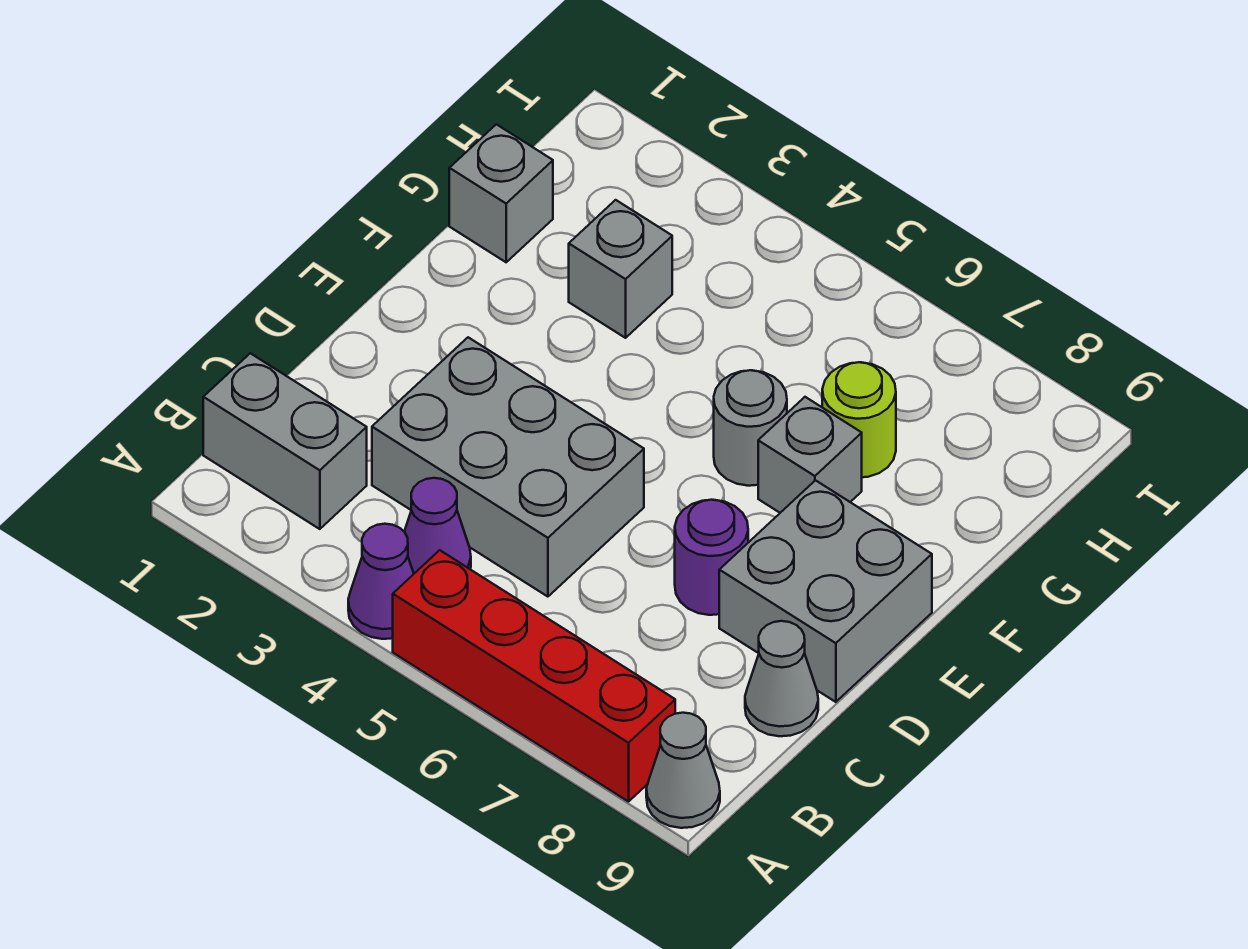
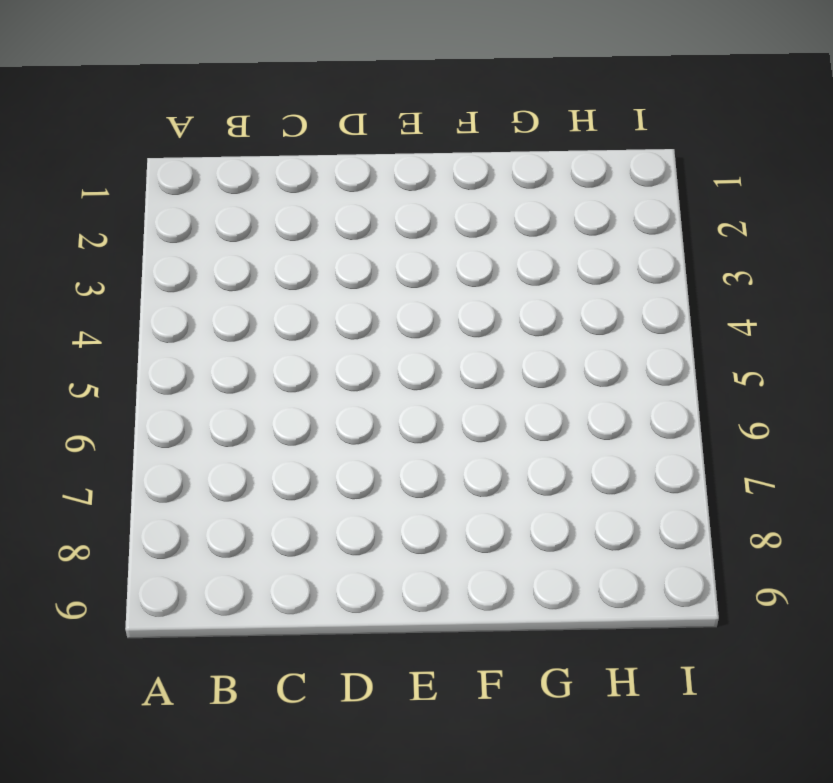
none -> purple cone A4 level 1
none -> red brick A5:A8 level 1
none -> grey cone A9 level 1

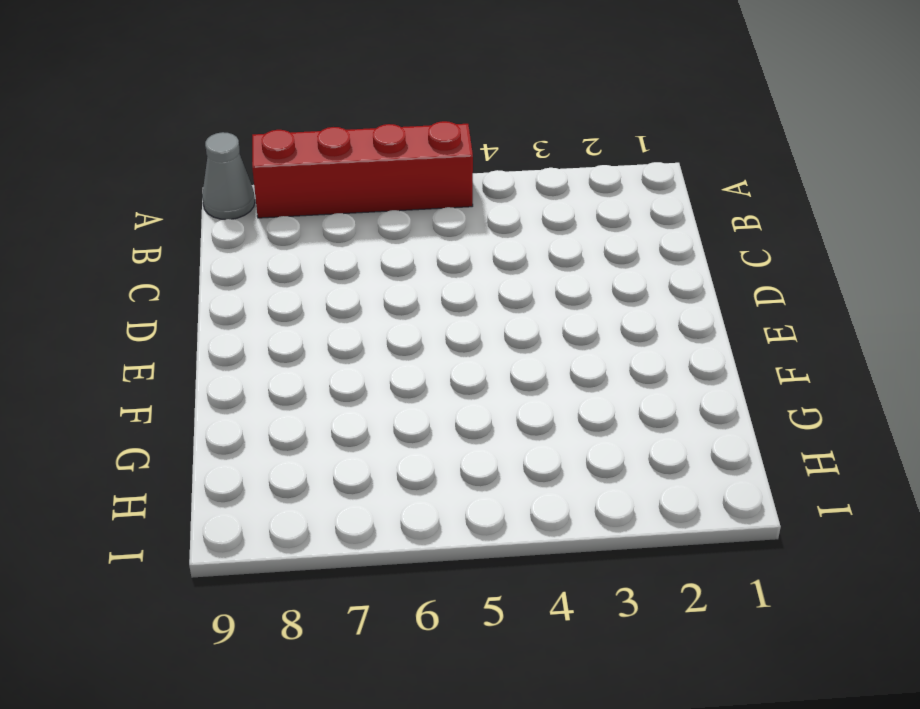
none -> purple cone A4 level 1
none -> grey brick B1:B2 level 1
none -> purple cone B4 level 1

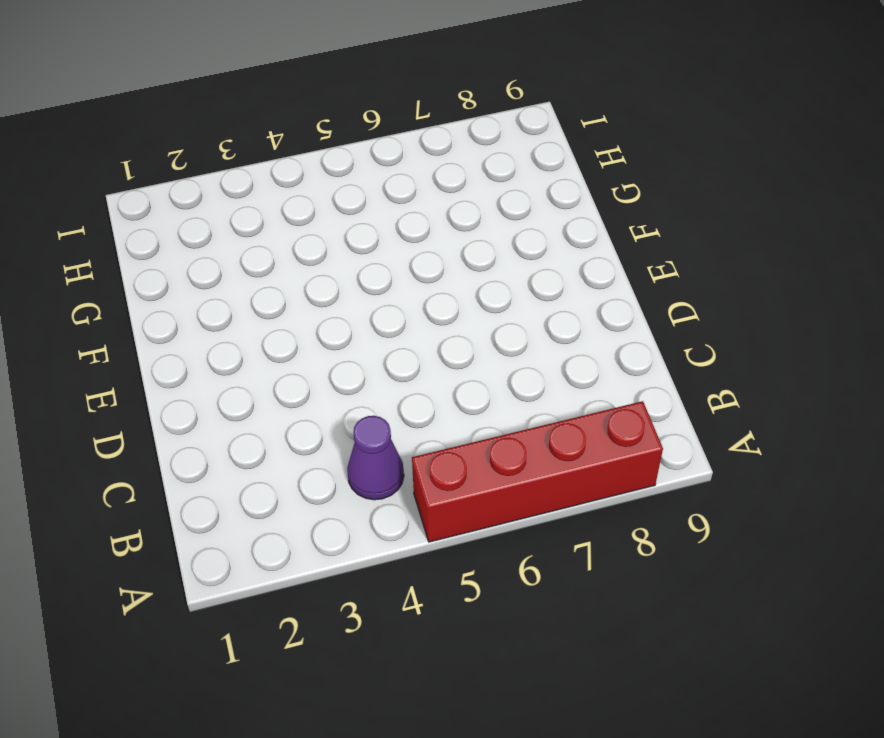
none -> purple cone A4 level 1
none -> grey cone A9 level 1
none -> grey brick B1:B2 level 1

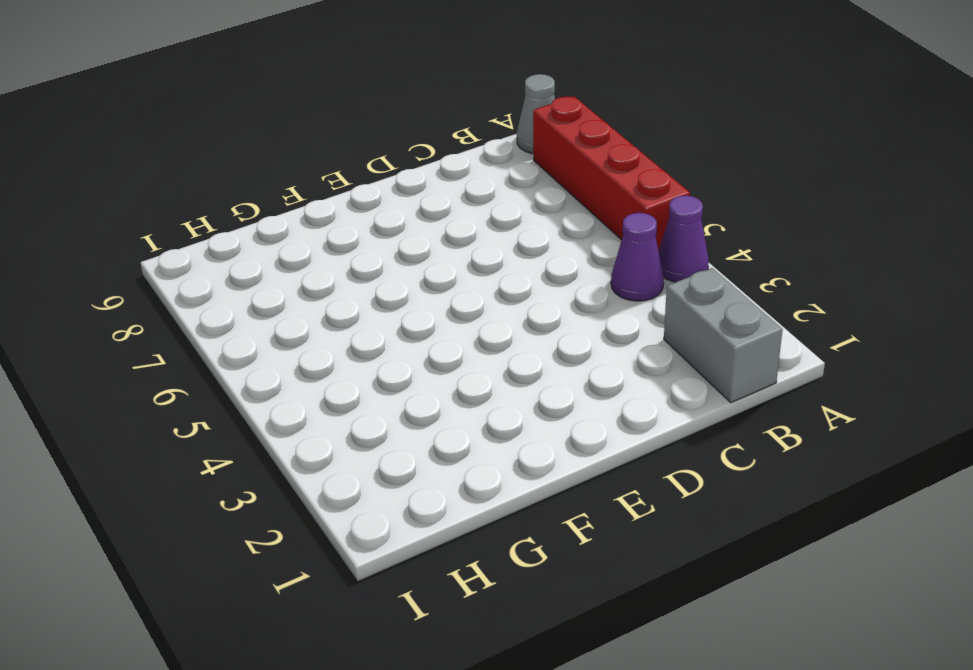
none -> grey brick C3:D5 level 1
none -> grey cone C9 level 1
none -> purple round brick D7 level 1

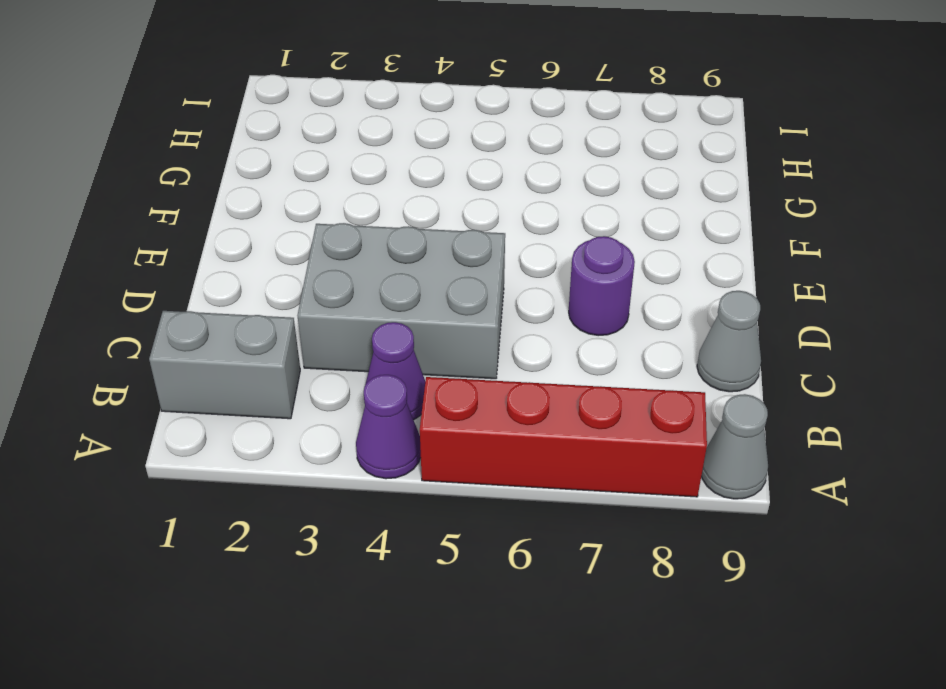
none -> grey brick D8:E9 level 1
none -> grey round brick F6 level 1
none -> grey brick F7 level 1

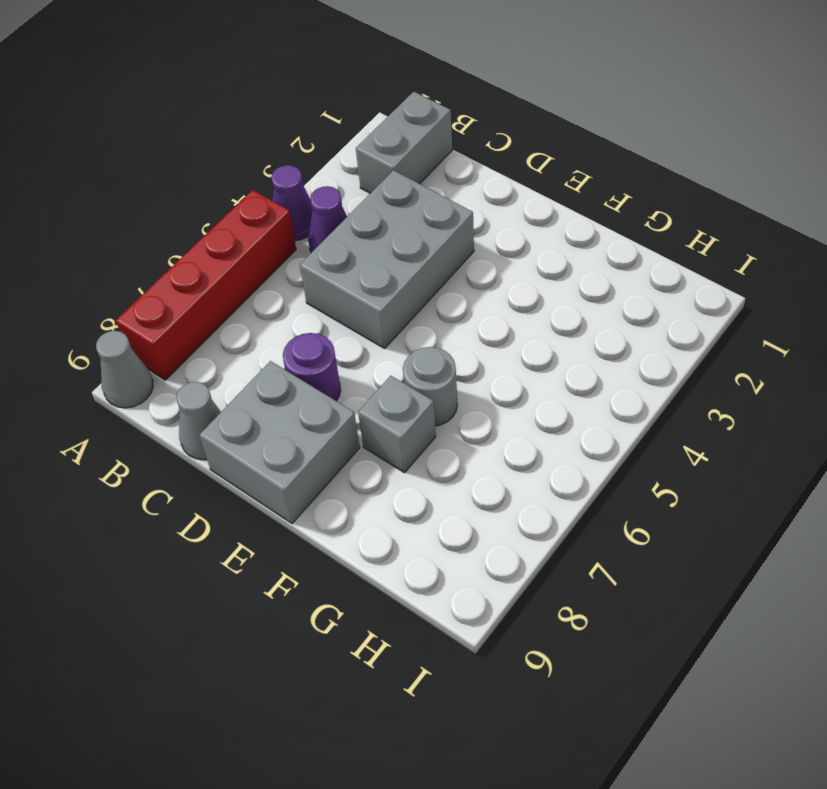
none -> grey brick G1 level 1
none -> grey brick G3 level 1
none -> lime round brick G7 level 1

